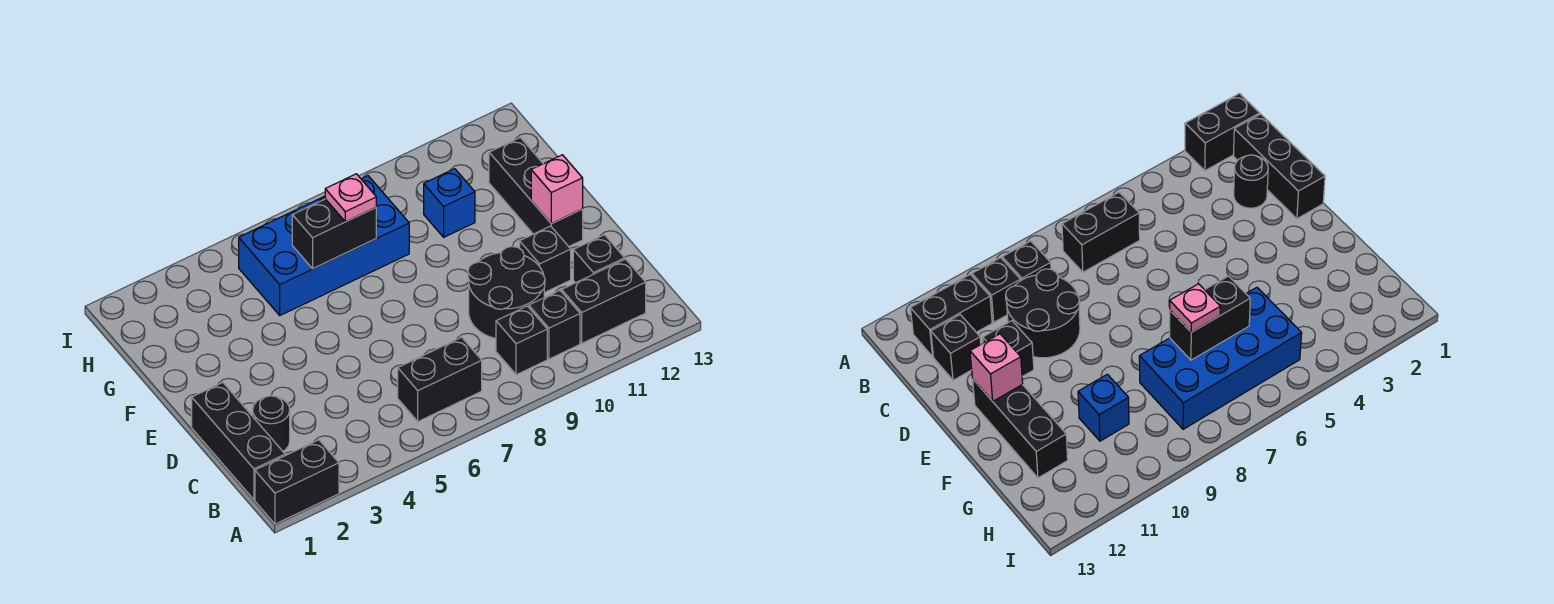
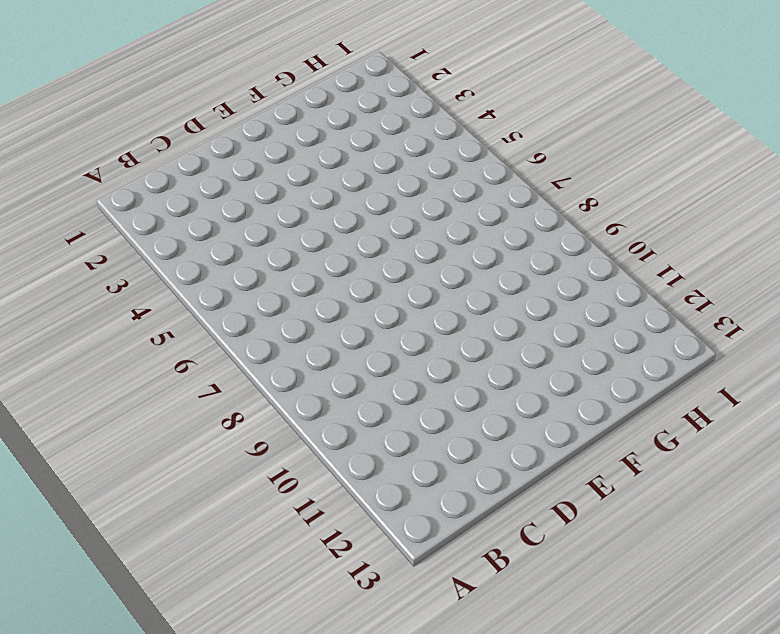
none -> black brick A1:A2 level 1
none -> black brick B1:D1 level 1
none -> black brick B6:B7 level 1

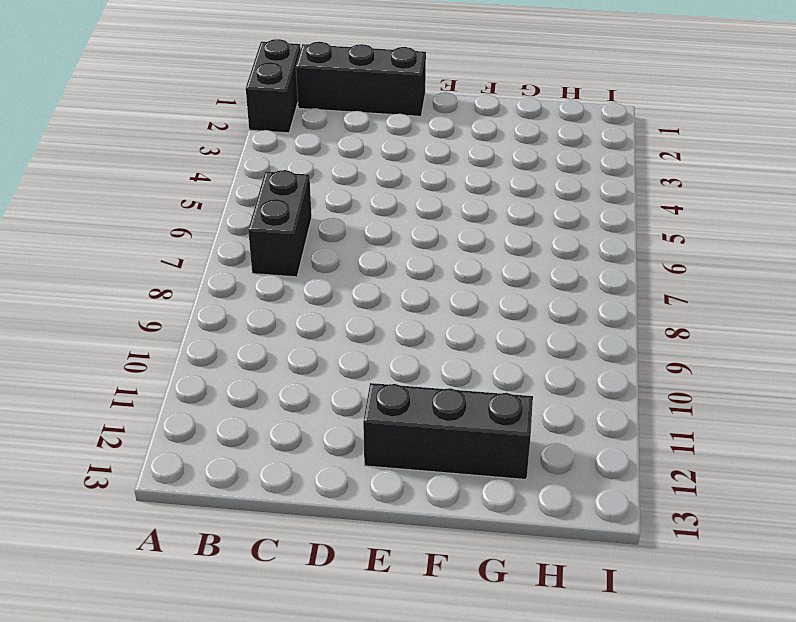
none -> black brick B9 level 1
none -> black brick B10 level 1
none -> black brick B11:B12 level 1

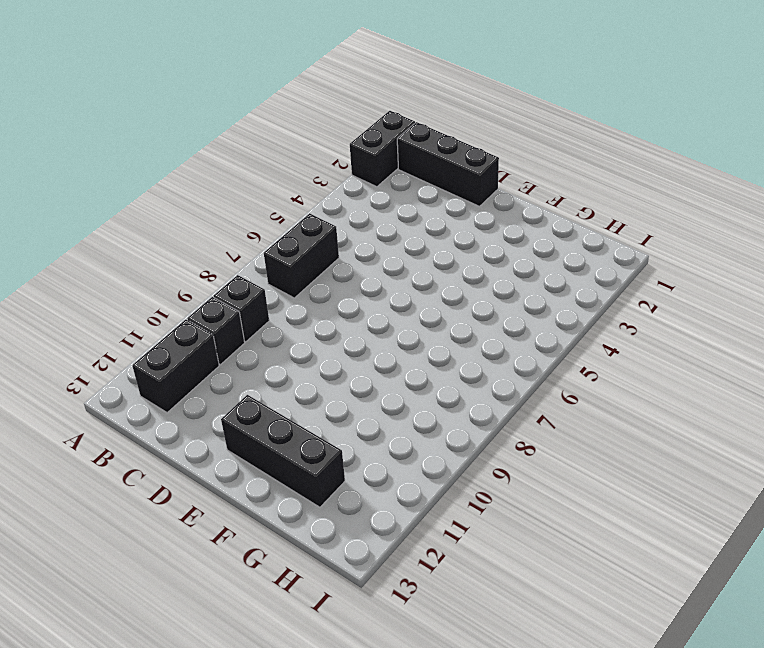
none -> black round brick C2 level 1
none -> black round brick C9:D10 level 1
none -> black brick C12 level 1

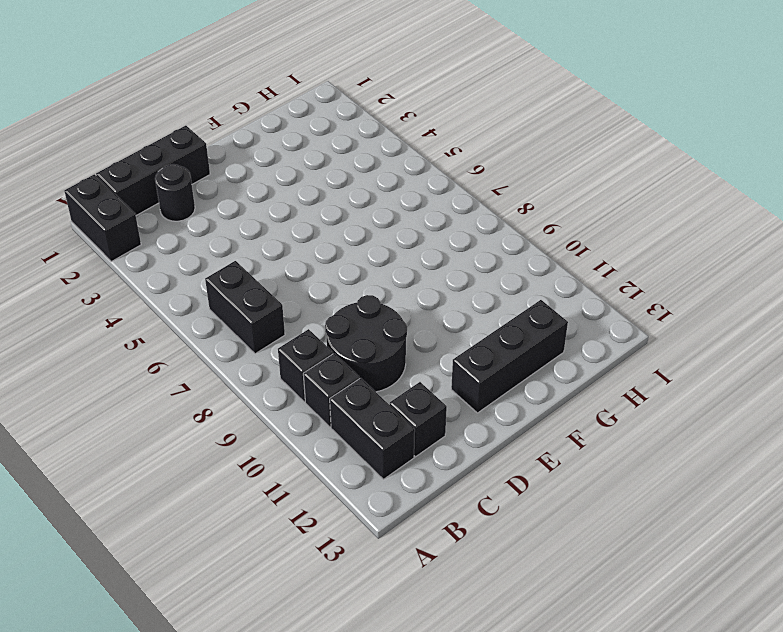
none -> black brick D11 level 1
none -> blue brick G5:H8 level 1
none -> blue brick G10 level 1

